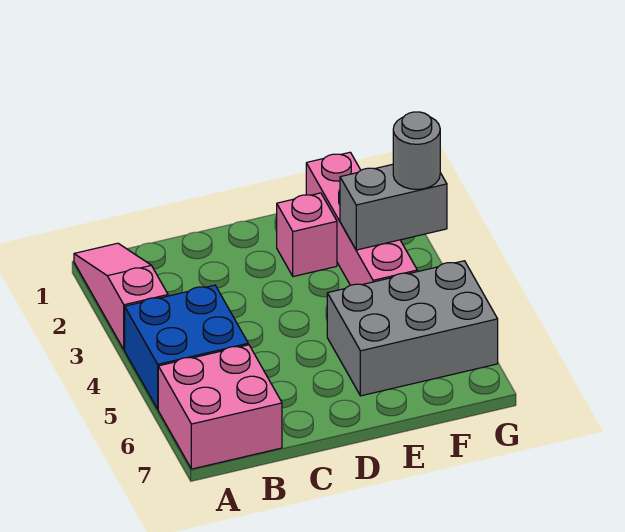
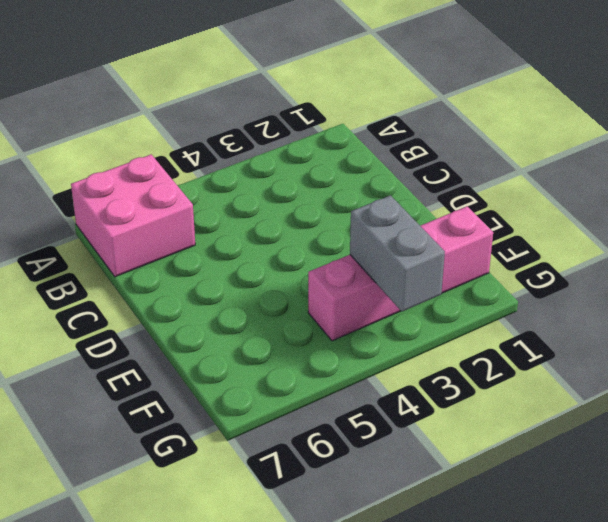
none -> pink slope A1:A3 level 1 top 3
none -> blue brick A4:B5 level 1

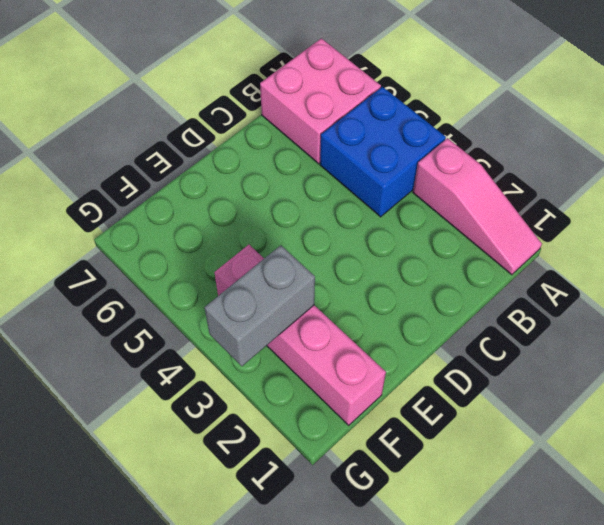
none -> pink brick E2 level 1
none -> grey brick E5:G6 level 1

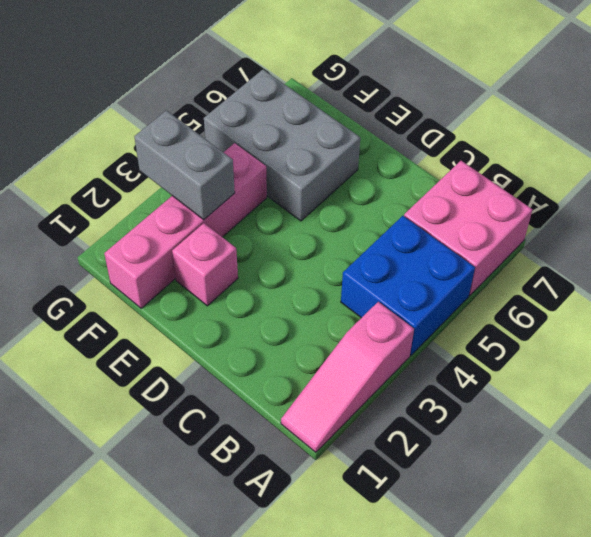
none -> grey round brick G3 level 3

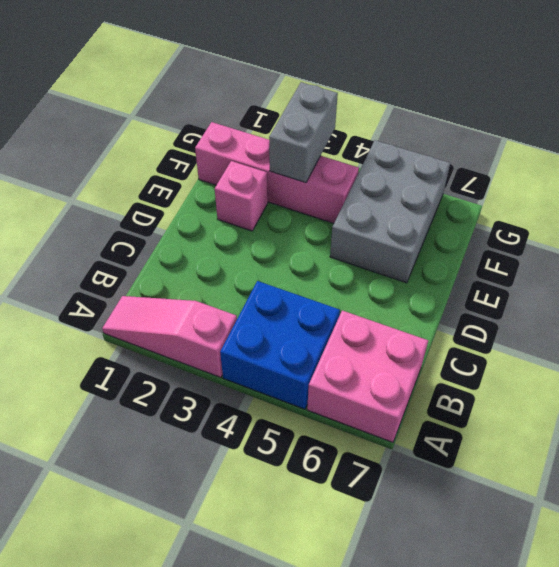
none -> grey round brick G3 level 3

